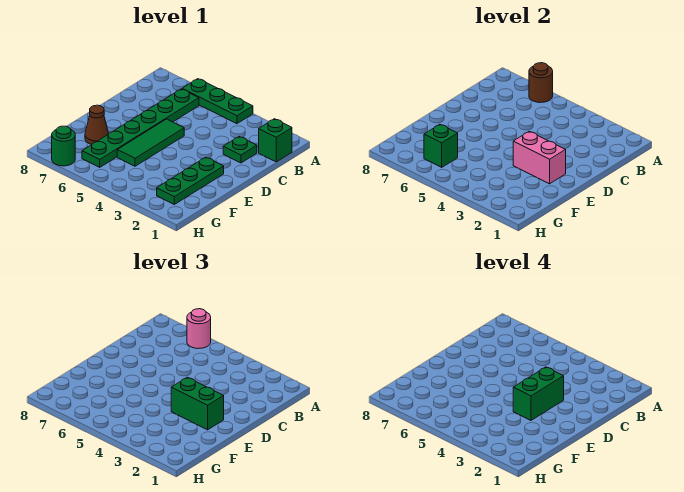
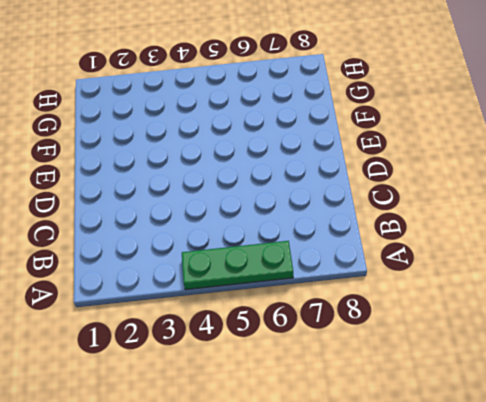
none -> green brick B1 level 1
none -> green plate B6:G6 level 1
none -> green plate C2 level 1

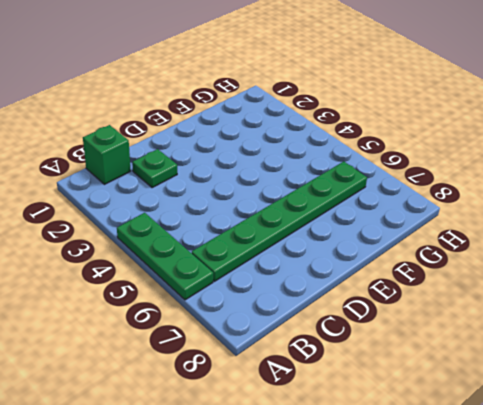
none -> green tile D5:F5 level 1
none -> green plate E2:G2 level 1
none -> brown cone F7 level 1

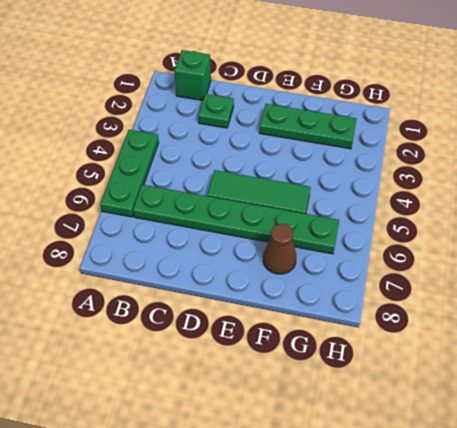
none -> green round brick H7 level 1
none -> brown round brick A6 level 2
none -> pink brick E2:E3 level 2

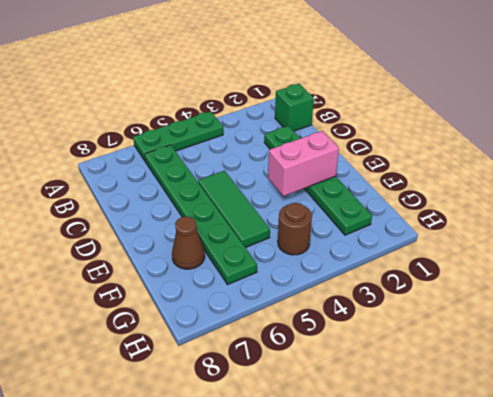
brown round brick G4 level 1 -> brown round brick A6 level 2
none -> green round brick H7 level 1
none -> green brick G6 level 2
none -> pink round brick A6 level 3

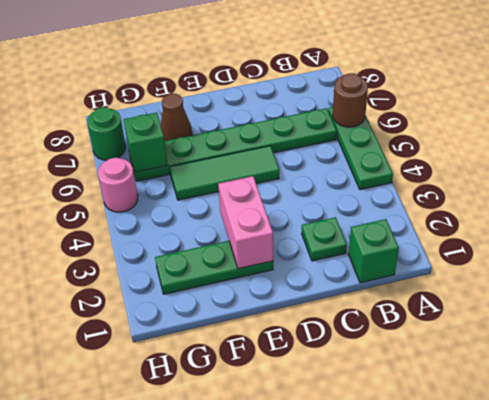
pink round brick H5 level 1 -> pink round brick A6 level 3
none -> green brick E2:E3 level 3
none -> green brick D3:E3 level 4

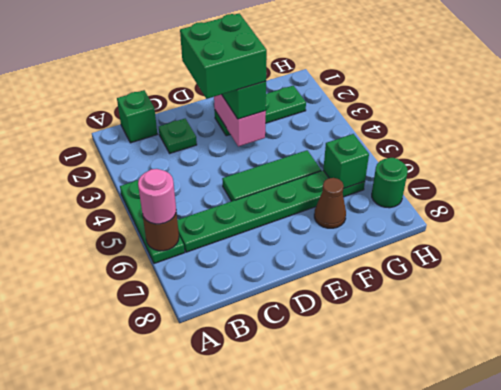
green brick D2:E3 level 4 -> green brick D3:E3 level 4

